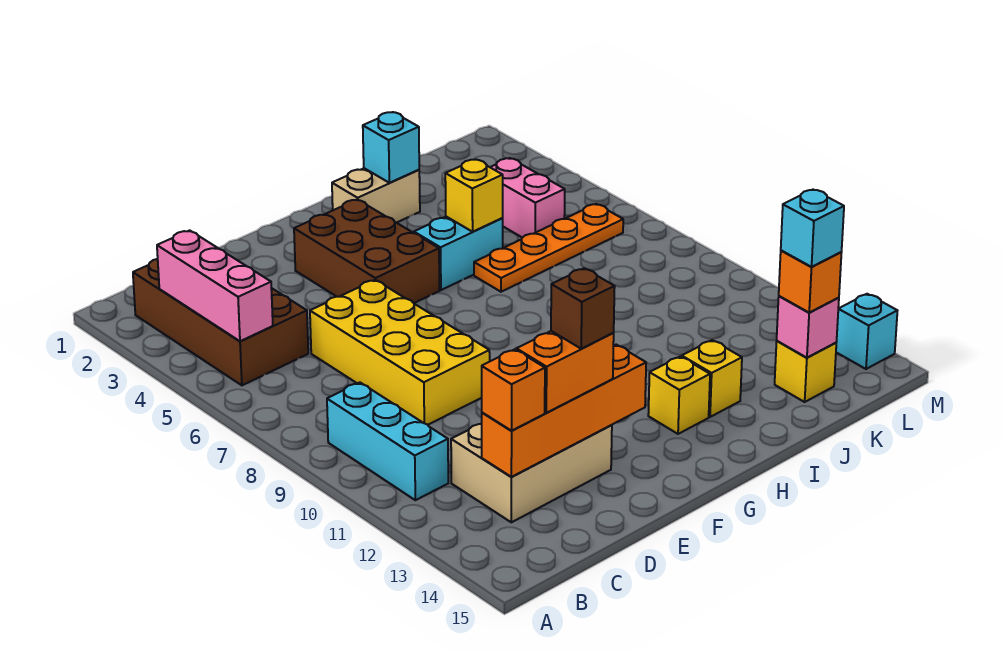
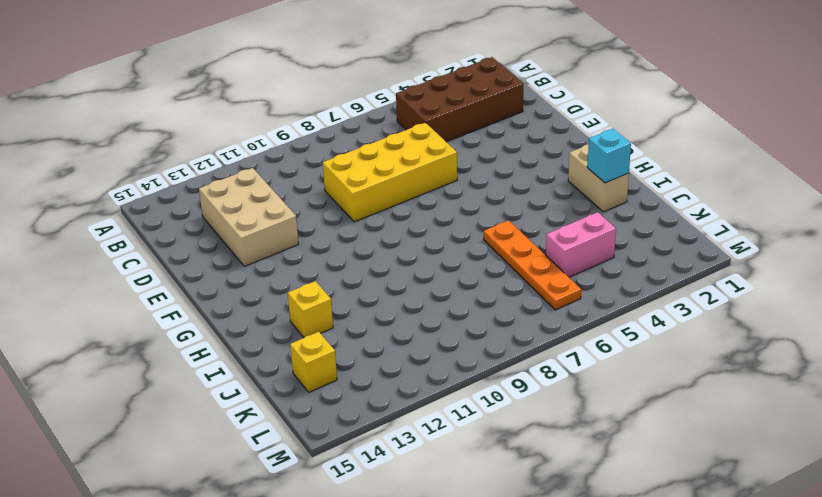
none -> cyan brick B9:B11 level 1
none -> brown brick F3:G5 level 1
none -> cyan brick H5:I5 level 1

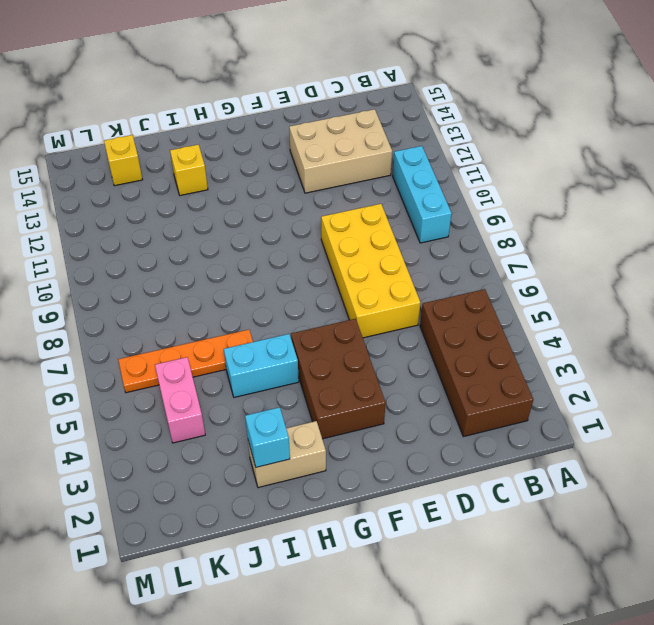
none -> yellow brick H13 level 1
none -> cyan brick M14 level 1
none -> pink brick B3:B5 level 2

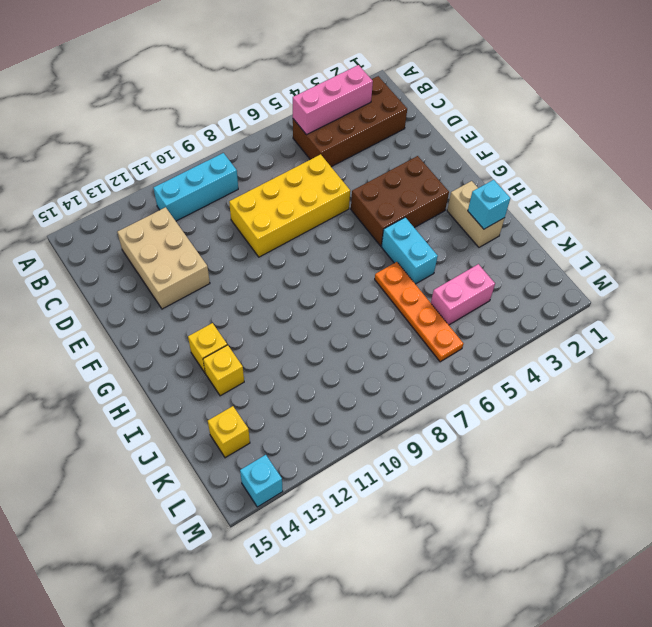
none -> orange brick C13:F13 level 2
none -> yellow brick I5 level 2
none -> pink brick K14 level 2

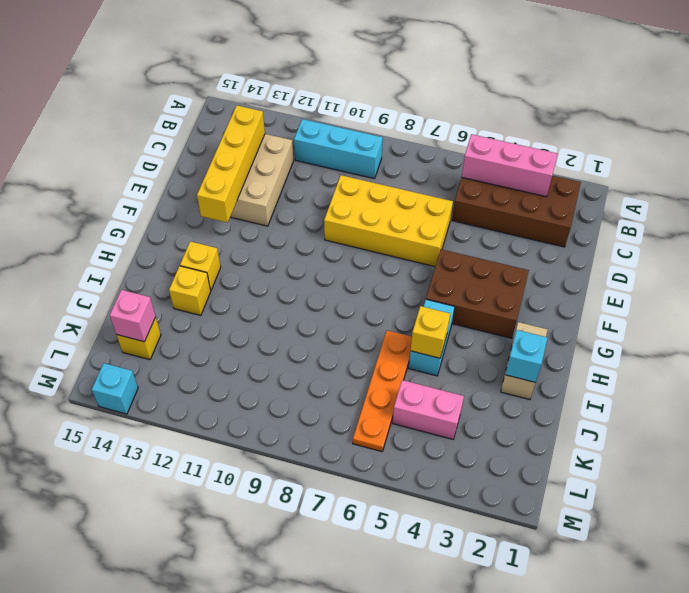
yellow brick C13:F13 level 2 -> orange brick C13:F13 level 2
none -> orange brick C13 level 3
none -> orange brick D13:E13 level 3
none -> orange brick K14 level 3

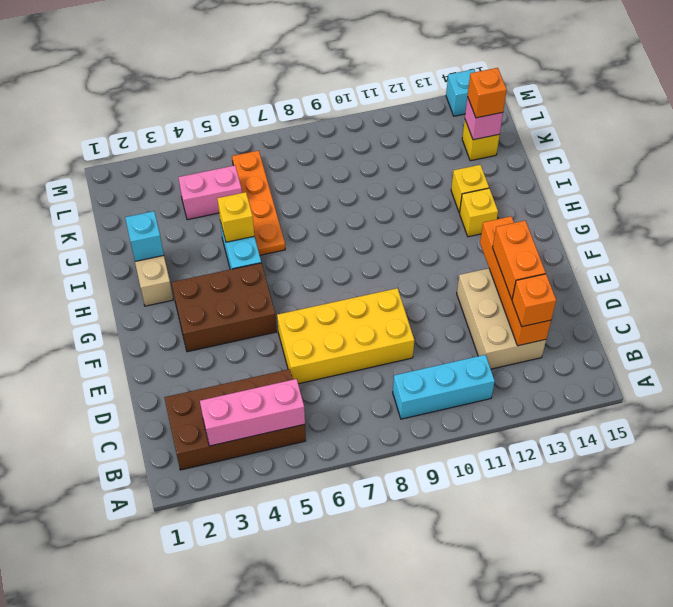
none -> brown brick E13 level 4
none -> cyan brick K14 level 4

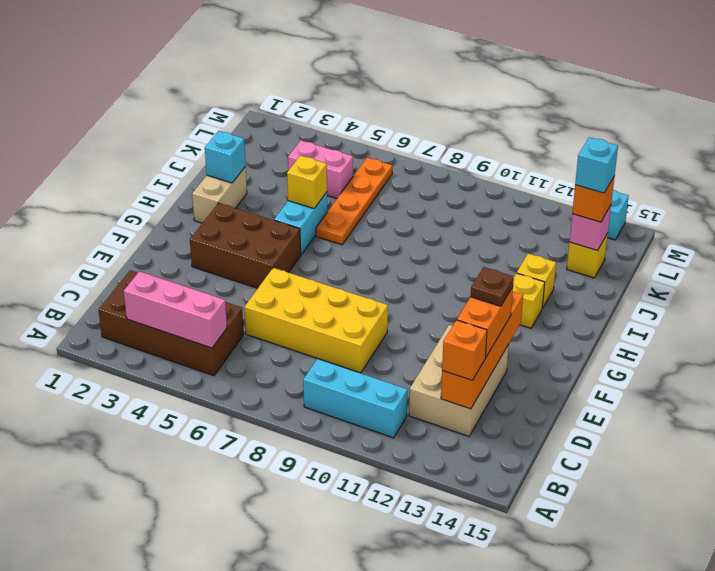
brown plate E13 level 4 -> brown brick E13 level 4

